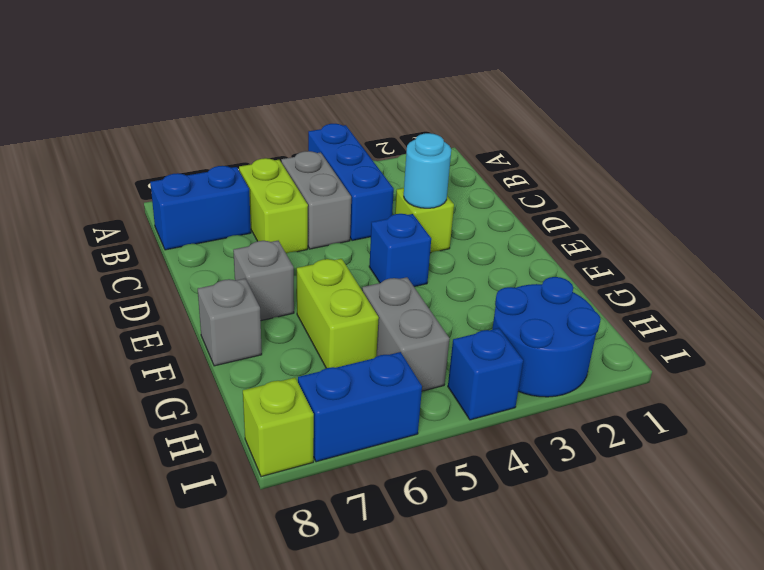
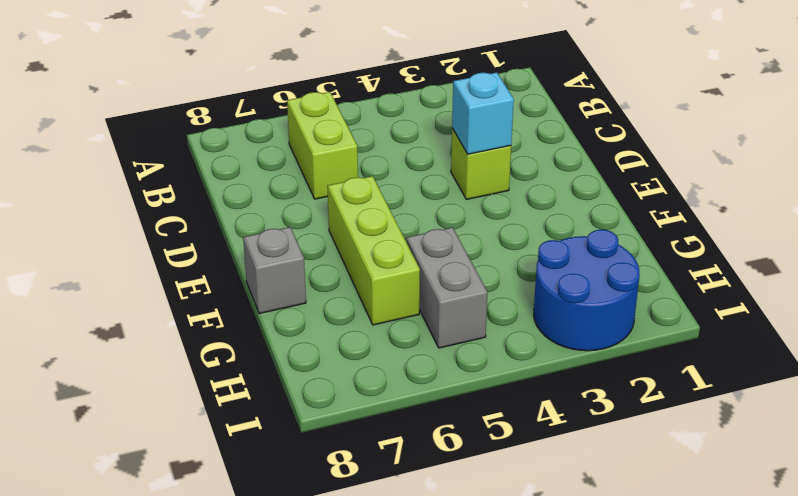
cyan brick D3 level 2 -> cyan round brick D3 level 2
lime brick E6:G6 level 1 -> lime brick F6:G6 level 1
none -> blue brick A4:C4 level 1
none -> grey brick B5:C5 level 1
none -> blue brick B7:B8 level 1

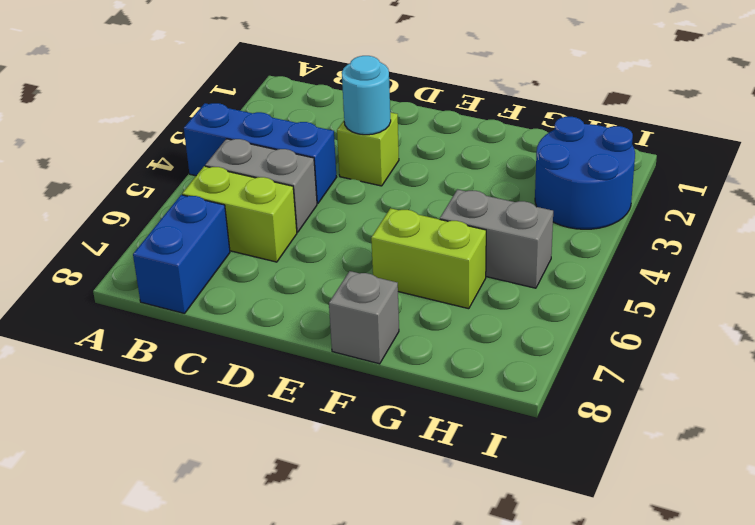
none -> blue brick E4 level 1
none -> grey brick E7 level 1
none -> blue brick I4 level 1

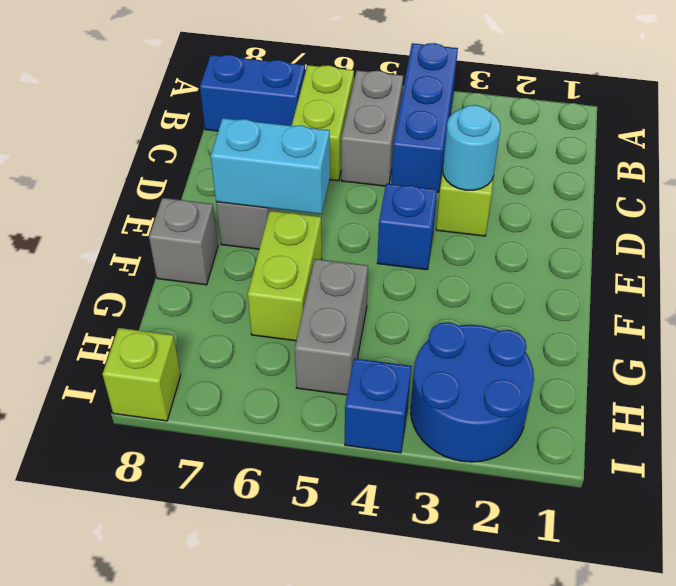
cyan brick E6:E7 level 2 -> none
none -> blue brick I6:I7 level 1

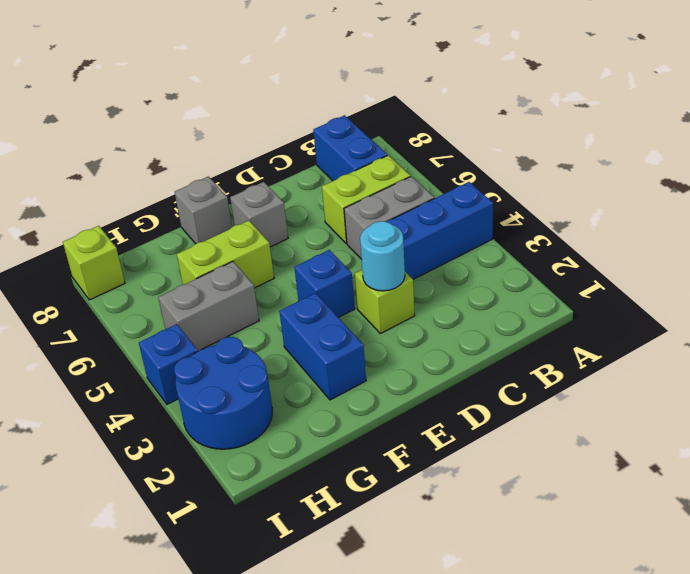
blue brick F2:F3 level 1 -> blue brick I6:I7 level 1

